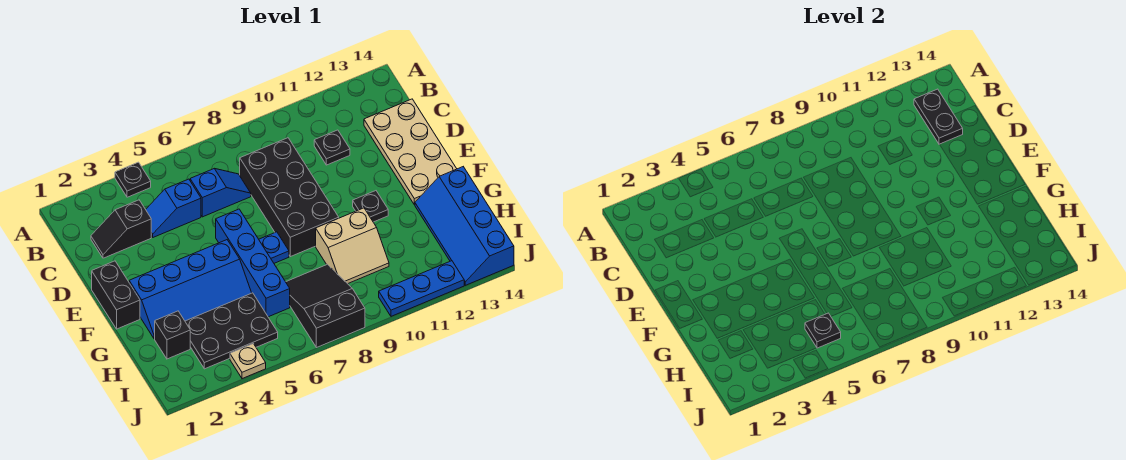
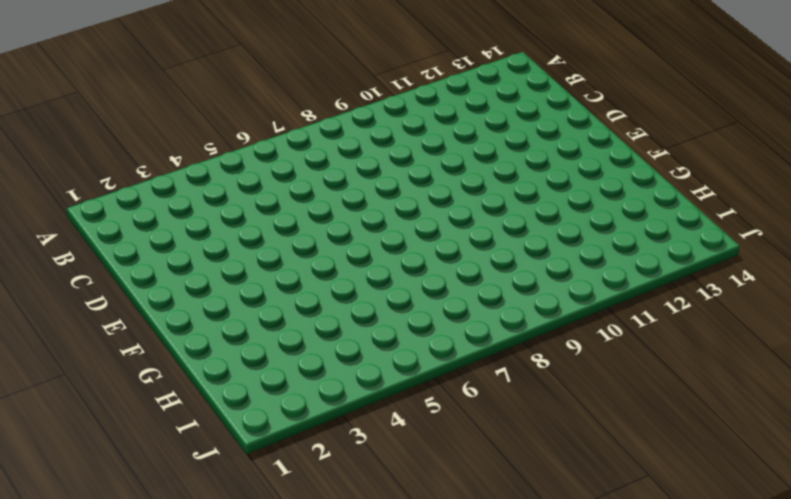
none -> black plate A4 level 1
none -> black slope C2:C3 level 1 top 3
none -> blue slope C4:C5 level 1 top 5

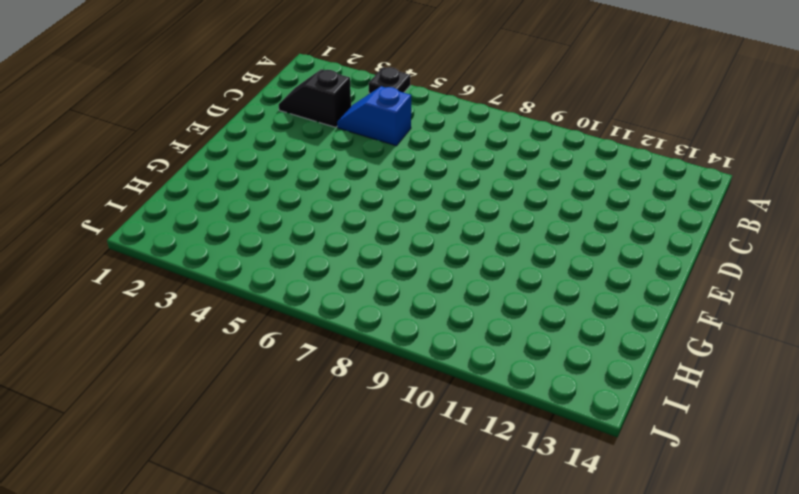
none -> blue slope C6:C7 level 1 top 6
none -> black brick C8:F9 level 1
none -> black plate C11 level 1

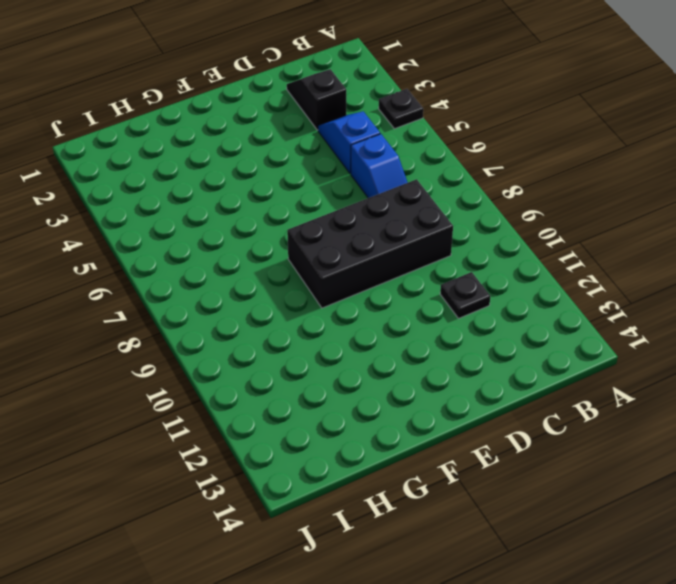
none -> tan plate C13:F14 level 1
none -> black brick E1:F1 level 1
none -> blue brick E6:H6 level 1

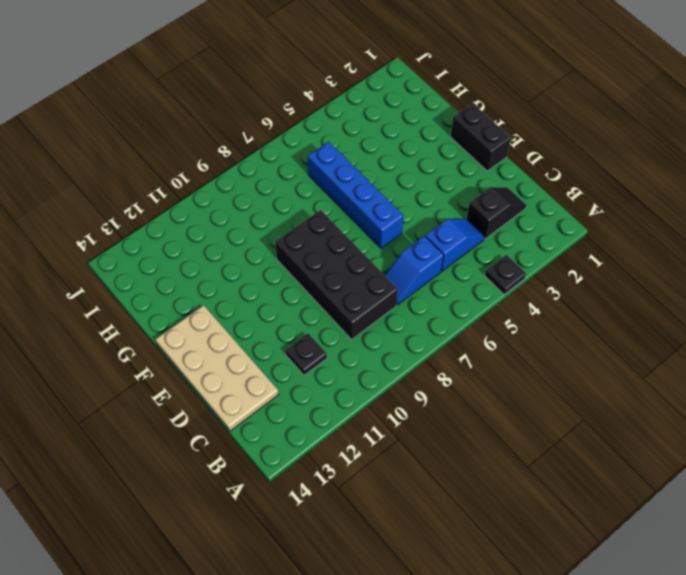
none -> blue slope F2:G5 level 1 top F
none -> blue plate F7 level 1
none -> black plate F11 level 1

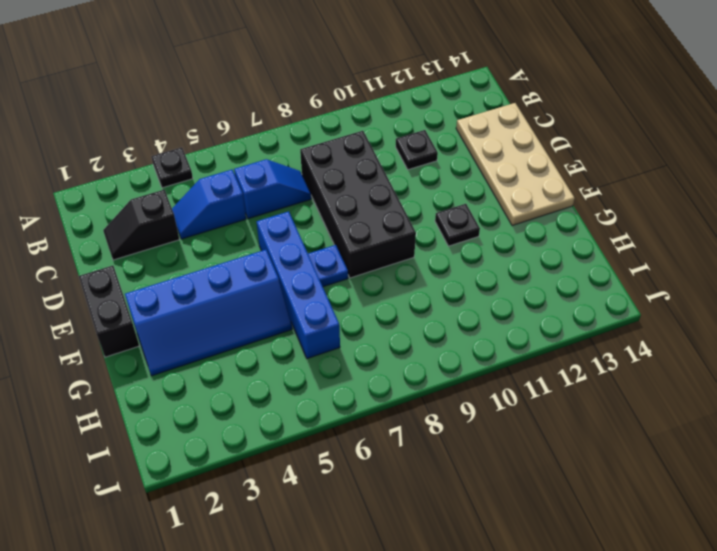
none -> tan slope G9:H10 level 1 top G
none -> blue slope G13:J14 level 1 top 14
none -> black brick H2 level 1

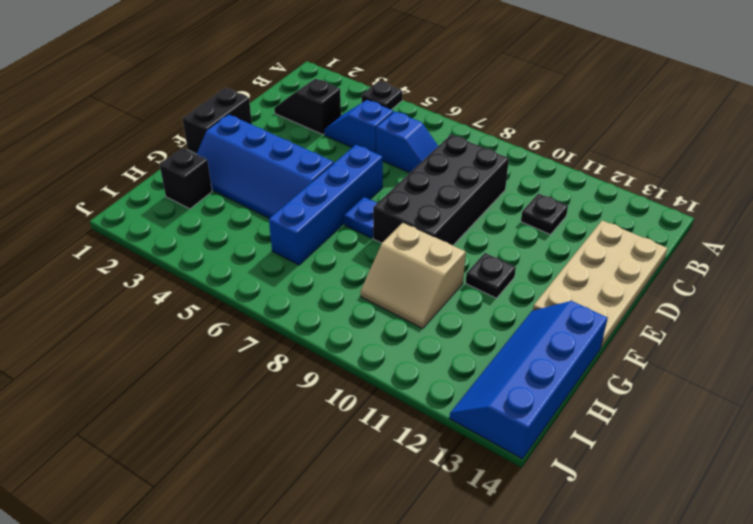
none -> black plate H3:I5 level 1
none -> black slope H7:J8 level 1 top J
none -> tan plate J4 level 1

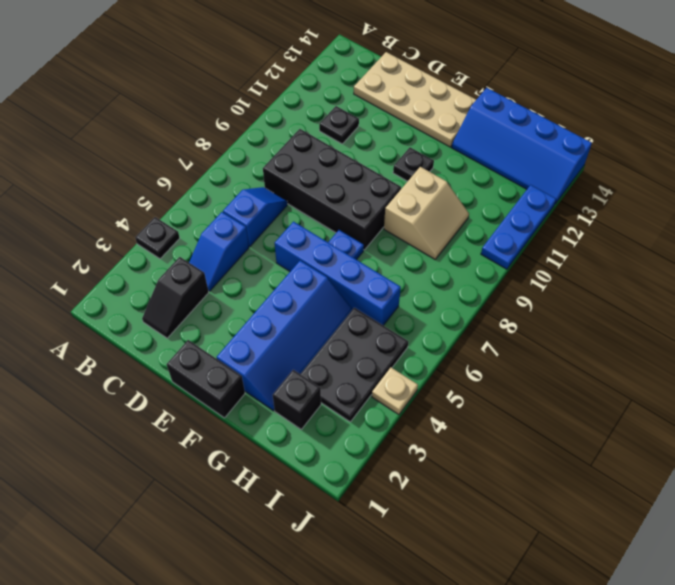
none -> black slope H7:J8 level 1 top J
none -> black plate B13:C13 level 2
none -> black plate I5 level 2

